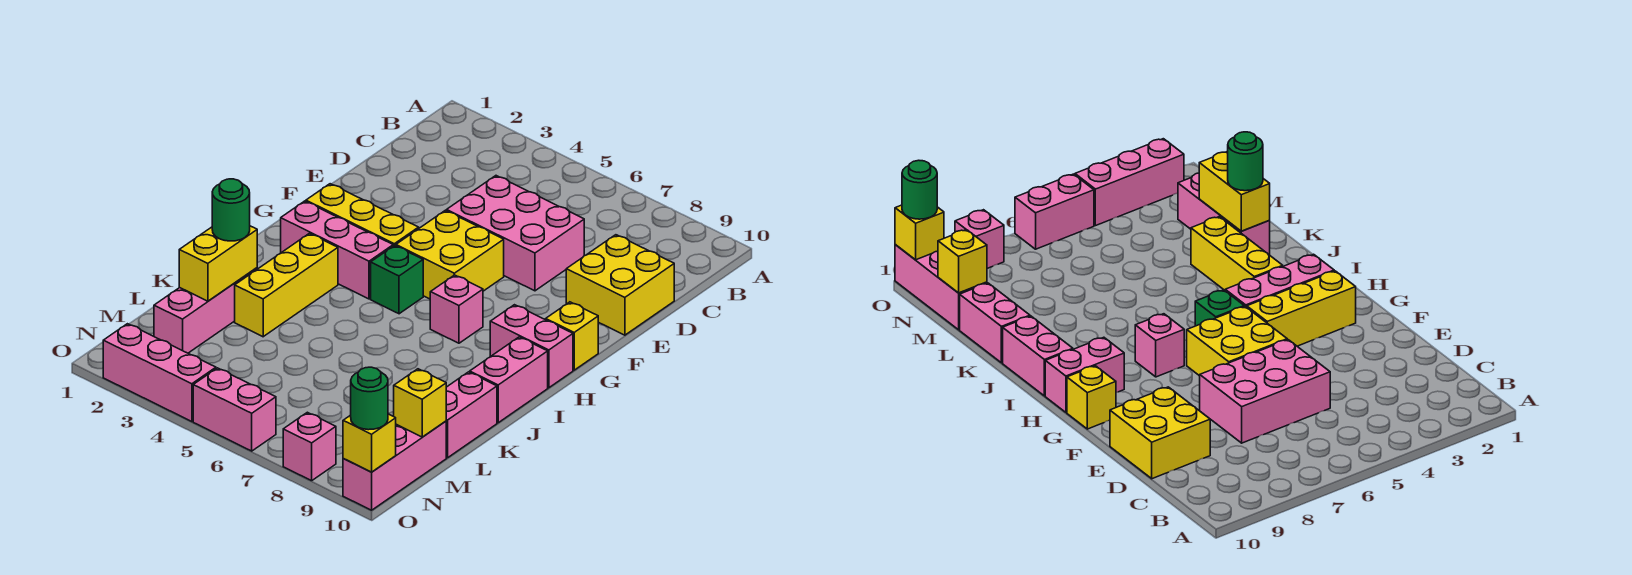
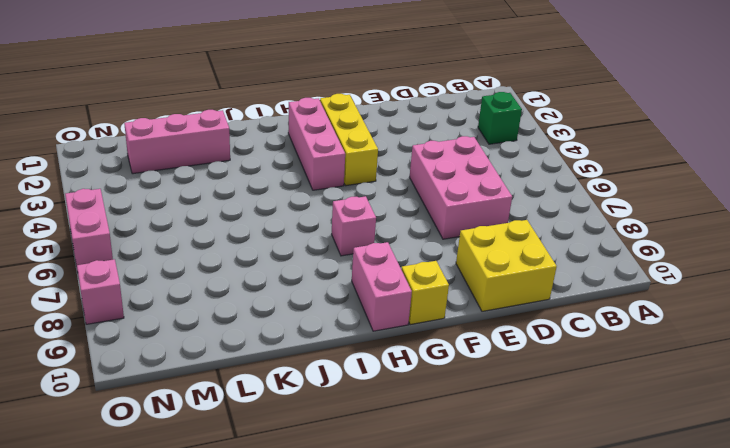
green brick B3 level 1 -> green brick H5 level 1
none -> yellow brick F5:G6 level 1
none -> yellow brick I3:K3 level 1
none -> pink brick I10:J10 level 1

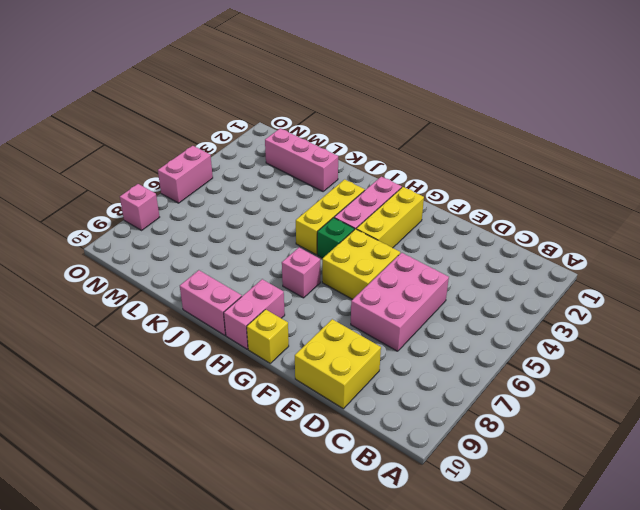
yellow brick I3:I5 level 1 -> yellow brick I3:K3 level 1
none -> pink brick K10:L10 level 1
none -> pink brick M10:O10 level 1
none -> pink brick O2:O4 level 1

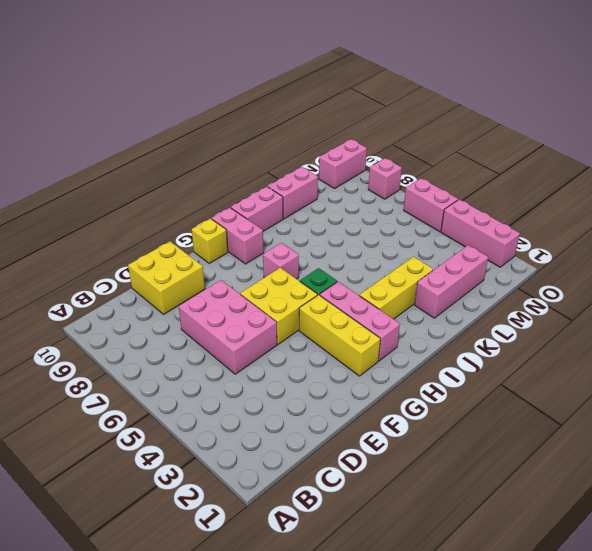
pink brick N10:O10 level 1 -> pink brick M10:O10 level 1
none -> yellow brick K2:L2 level 2
none -> yellow brick M10 level 2
none -> yellow brick O10 level 2

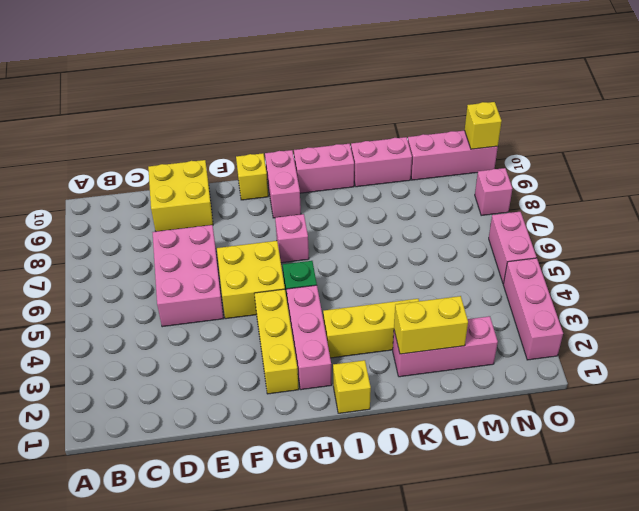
yellow brick I1 level 1 -> yellow brick M10 level 2
none -> green round brick K2 level 3
none -> green round brick O10 level 3

